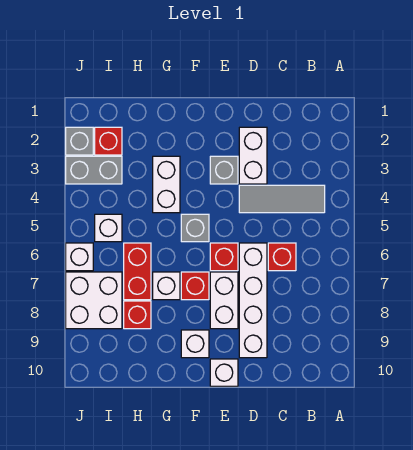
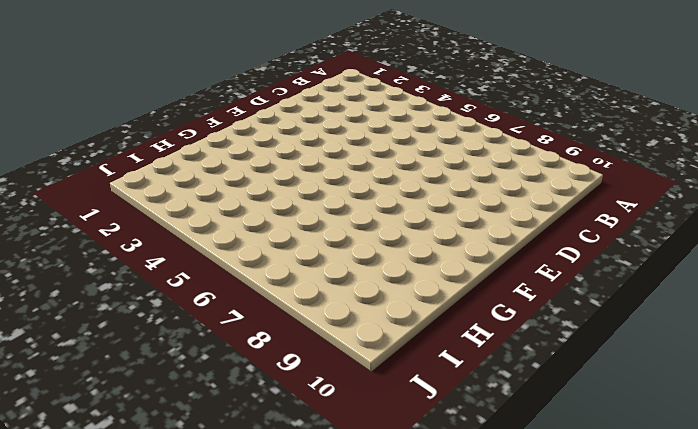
none -> grey tile B4:D4 level 1
none -> red brick C6 level 1
none -> white brick D2:D3 level 1

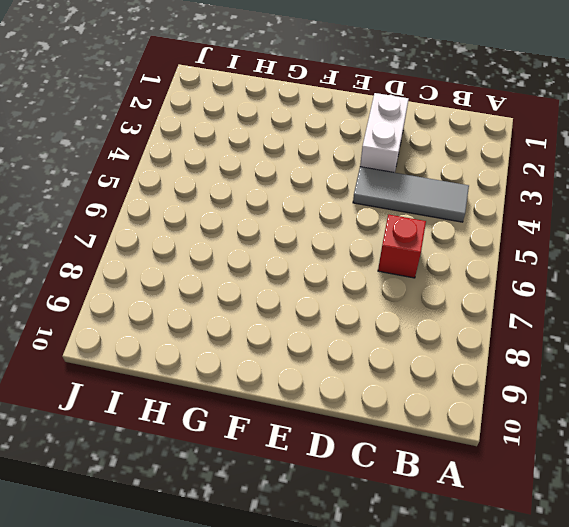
none -> white brick D6:D9 level 1
none -> grey brick E3 level 1
none -> red brick E6 level 1

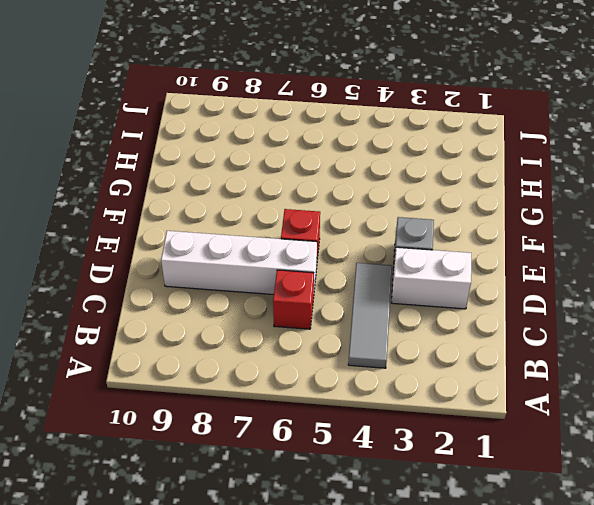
none -> white brick E7:E8 level 1
none -> white brick E10 level 1
none -> grey brick F5 level 1

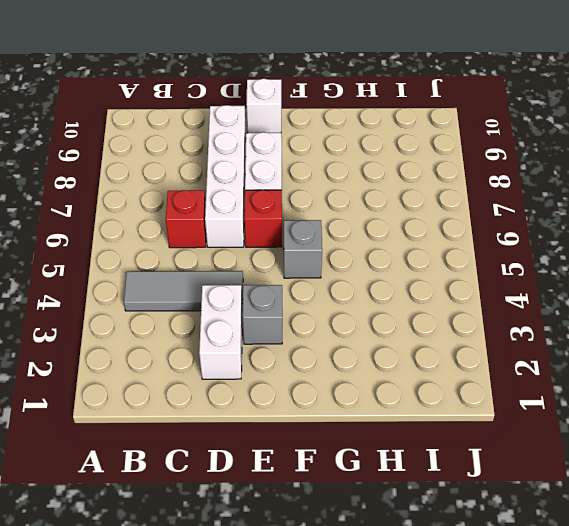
none -> red brick F7 level 1
none -> white brick F9 level 1
none -> white brick G3:G4 level 1

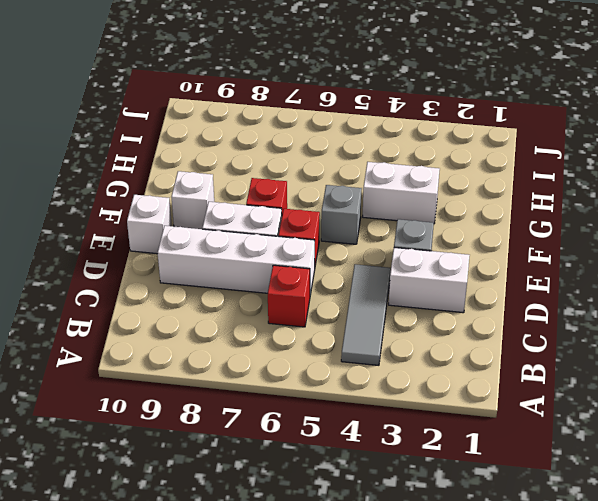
none -> white brick G7 level 1
none -> red brick H6:H7 level 1
none -> red brick H8 level 1

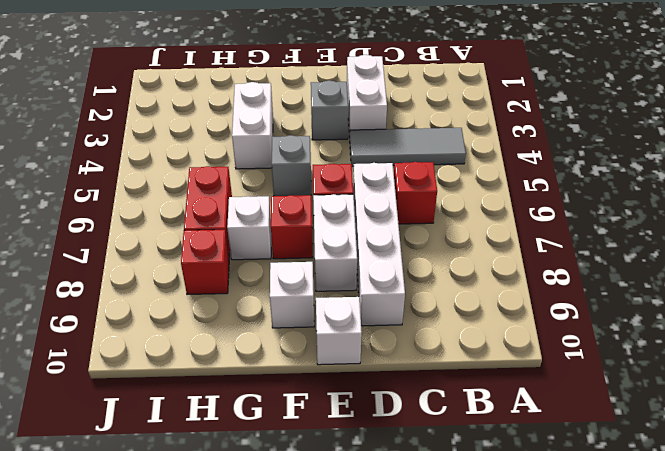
none -> red brick I2 level 1
none -> grey brick I3:J3 level 1
none -> white brick I5 level 1

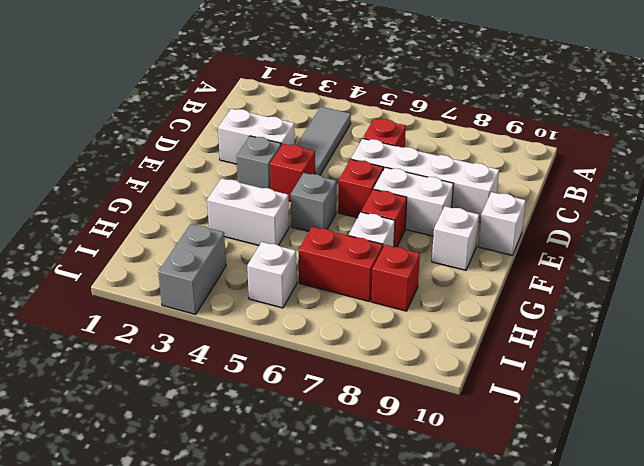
red brick E4 level 1 -> red brick I2 level 1
none -> white brick I7:J8 level 1
none -> grey brick J2 level 1
none -> white brick J6 level 1

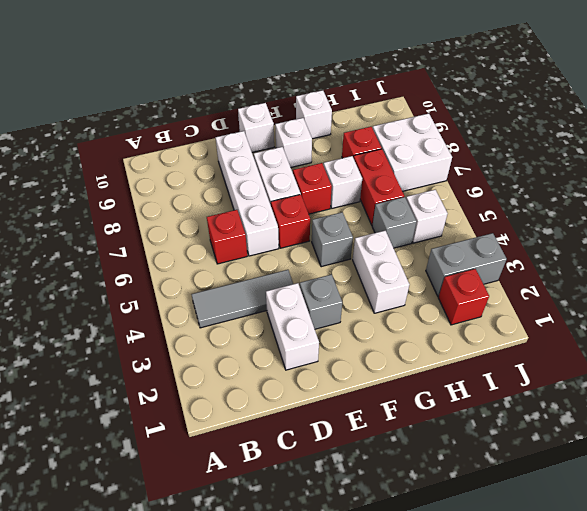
white brick G10 level 1 -> white brick J6 level 1
grey brick H5 level 1 -> grey brick J2 level 1

